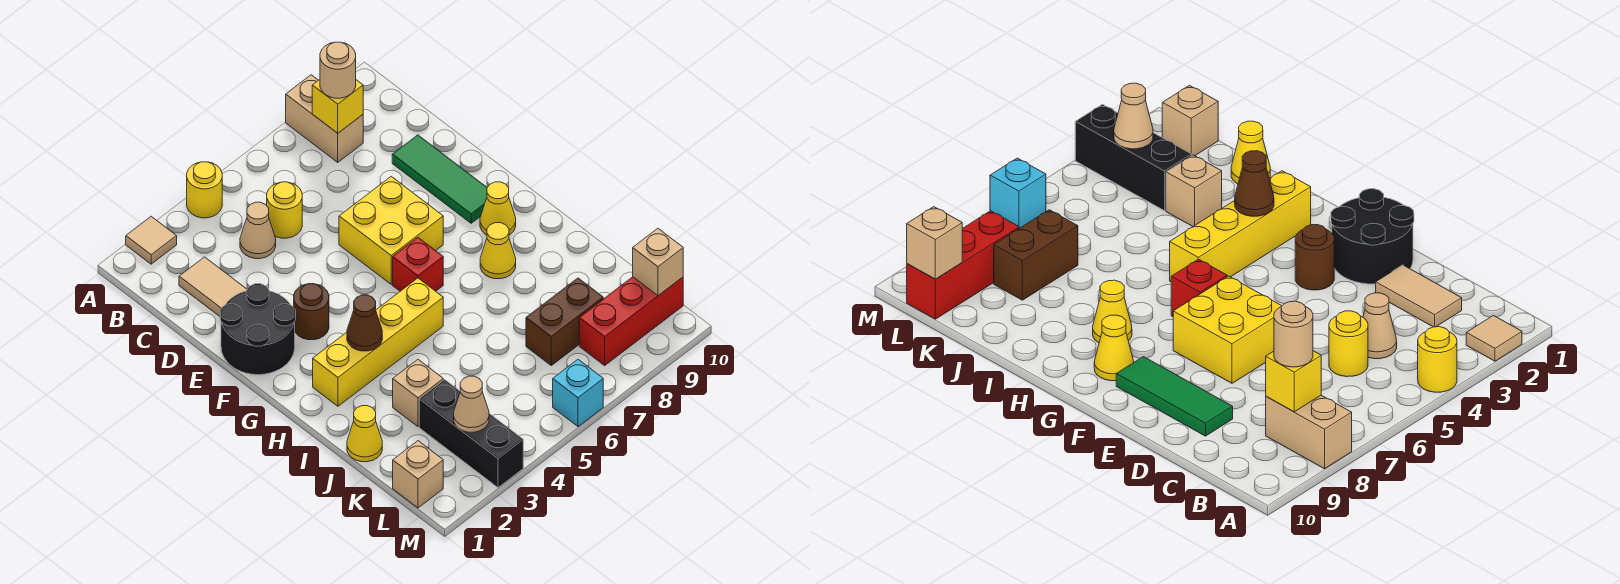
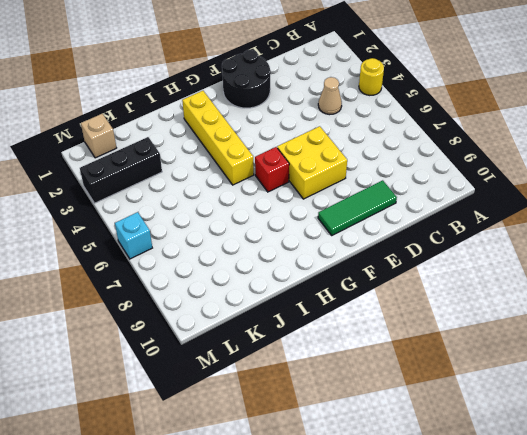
none -> tan tile A2 level 1
none -> tan brick A8:B8 level 1
none -> tan tile C2:D2 level 1

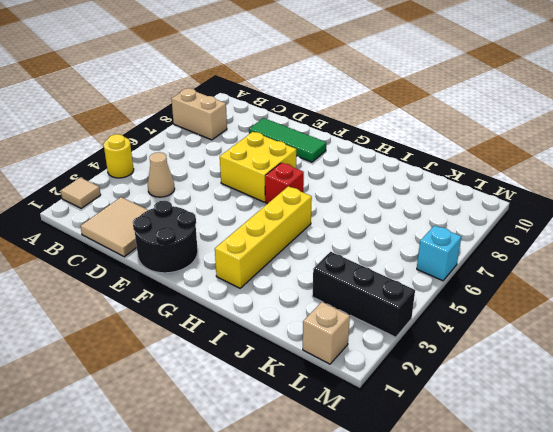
tan tile C1:D2 level 1 -> tan tile C2:D2 level 1
none -> yellow round brick C5 level 1
none -> brown round brick F3 level 1
none -> yellow cone G9 level 1

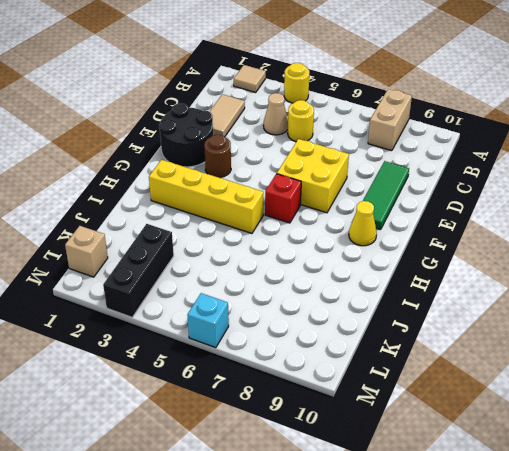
none -> yellow cone H8 level 1
none -> yellow cone J1 level 1
none -> tan brick J3 level 1

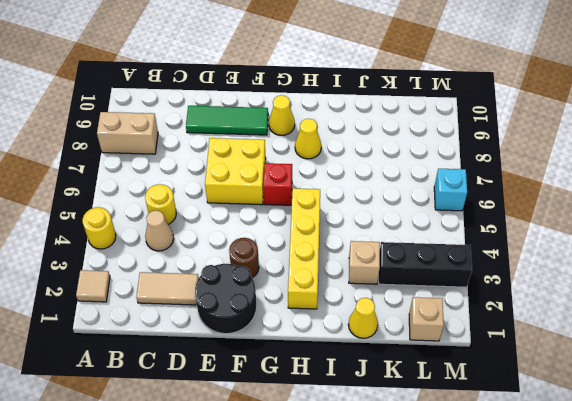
none -> brown brick K7:K8 level 1
none -> red brick L8:L10 level 1
none -> yellow brick B8 level 2

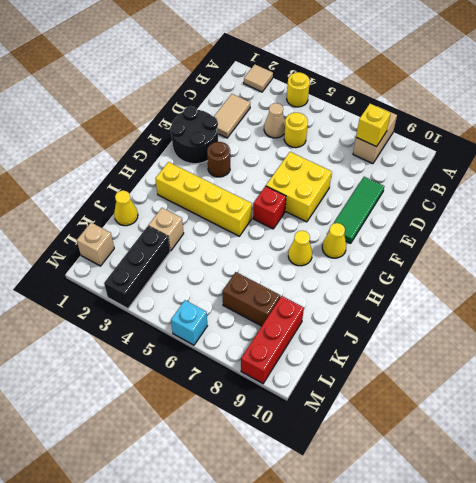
red brick K9:M9 level 1 -> red brick L8:L10 level 1
none -> brown cone H3 level 2
none -> tan cone L3 level 2
none -> tan brick L10 level 2

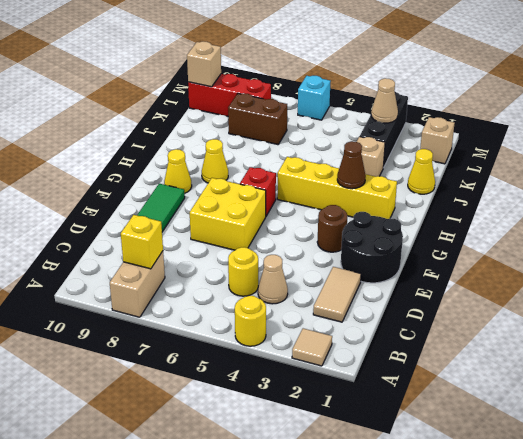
none -> tan round brick B8 level 3

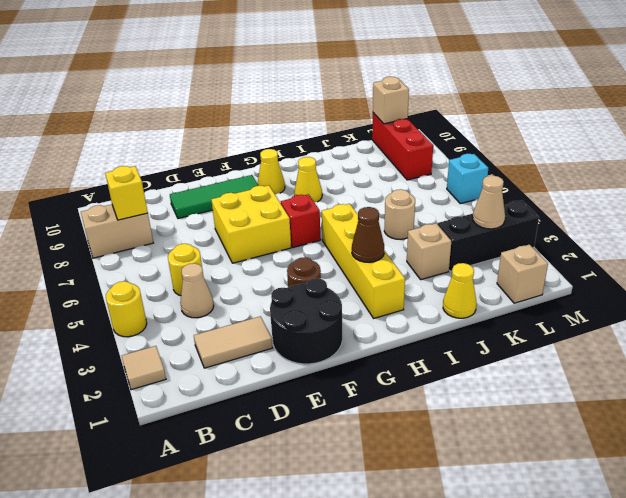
tan round brick J5 level 1 -> tan round brick B8 level 3
none -> brown brick K7:K8 level 1

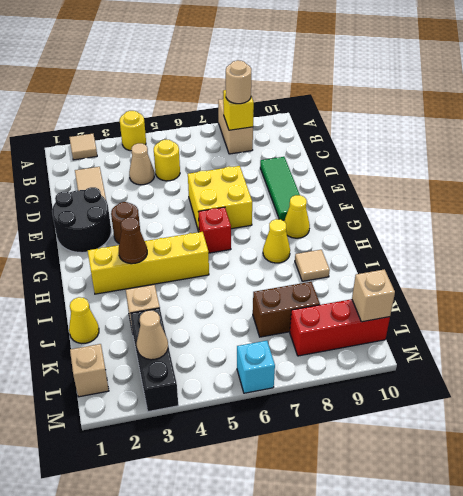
tan tile I9 level 1 -> none

